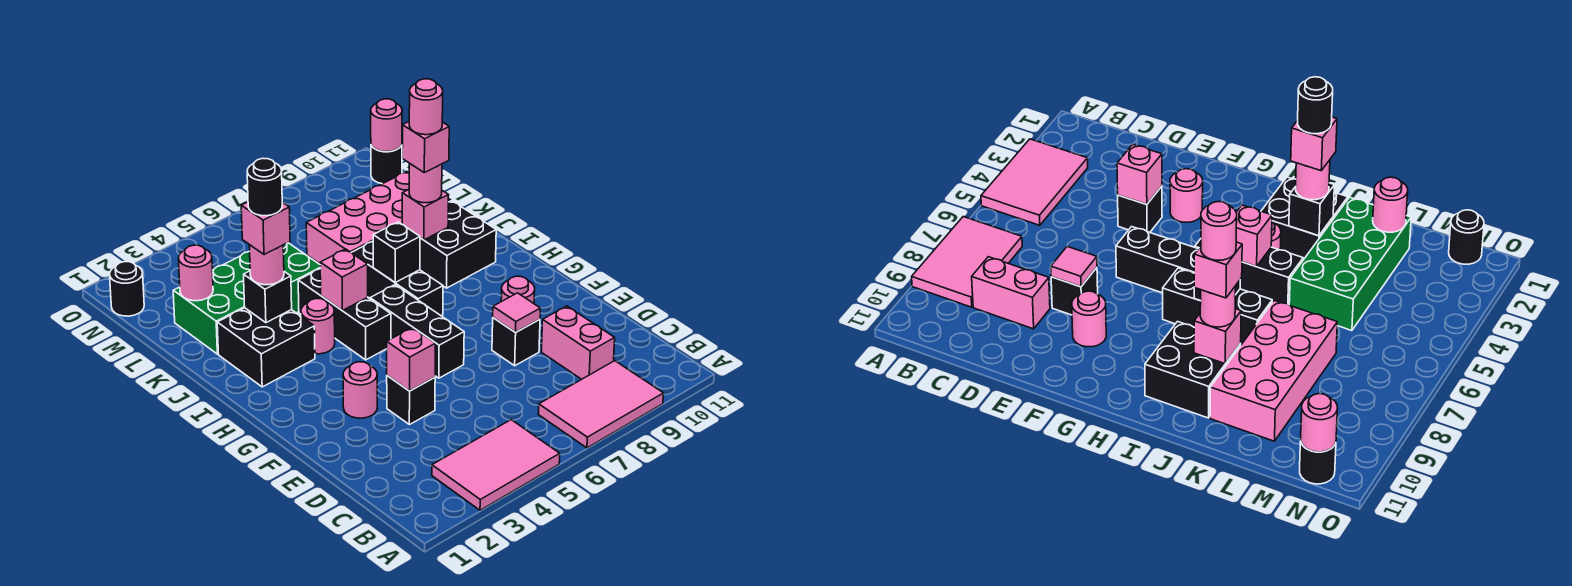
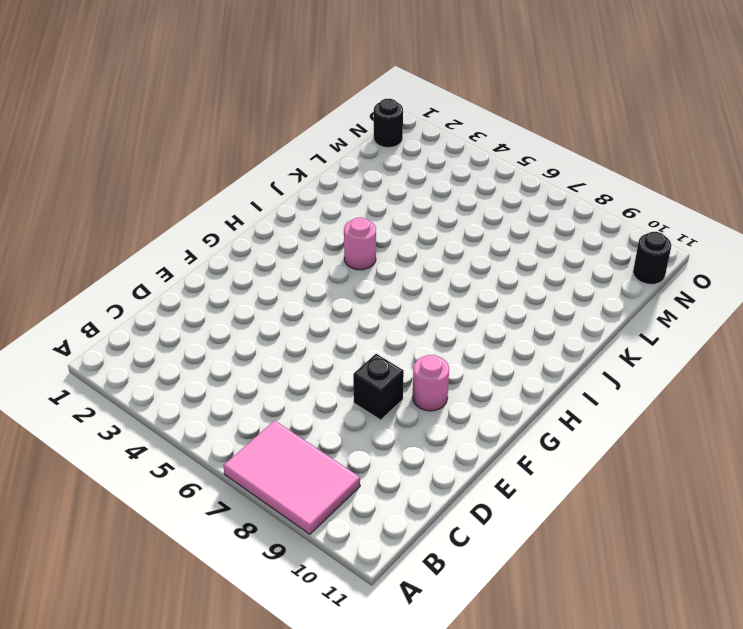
none -> pink tile A3:B5 level 1
none -> pink brick C9:D9 level 1
none -> black brick E4 level 1
none -> pink round brick F3 level 1

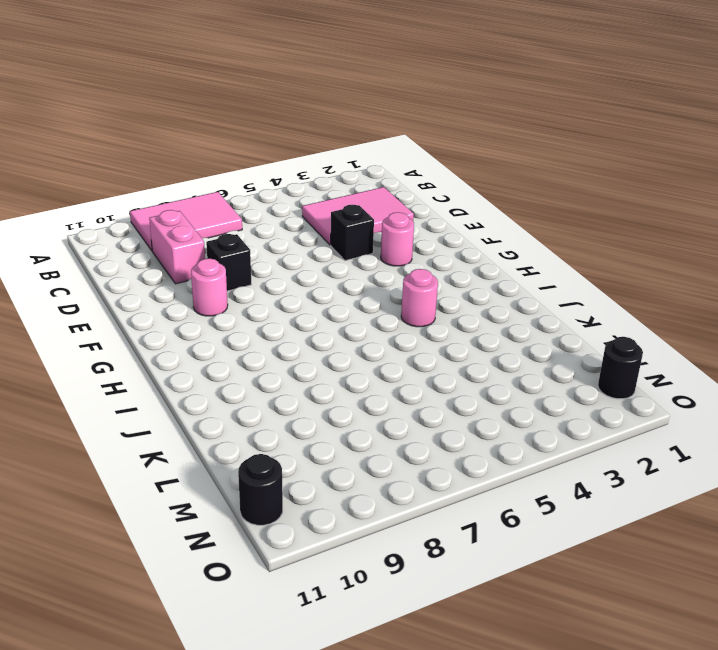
pink tile C2:D4 level 1 -> pink tile A3:B5 level 1
none -> black brick F6:H6 level 1
none -> black brick H5:J5 level 1
none -> black brick H7:J7 level 1
none -> black brick I2:J3 level 1

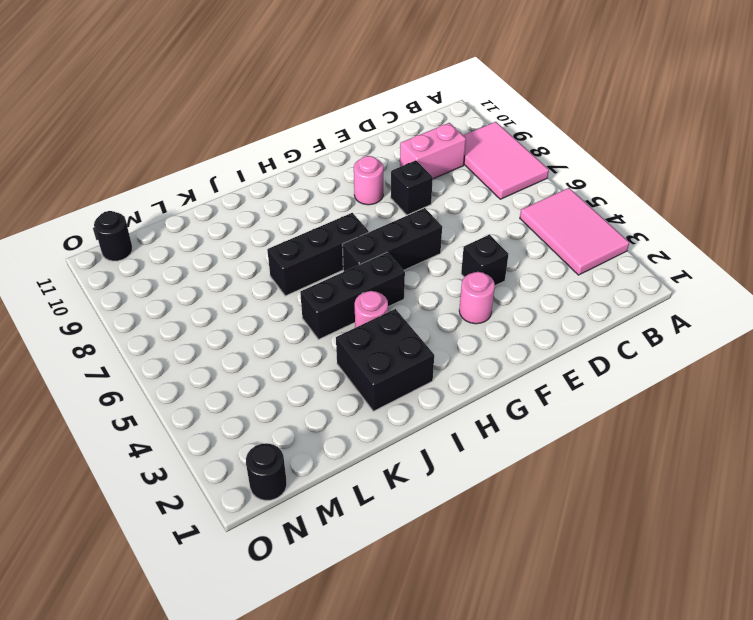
none -> black brick I9:J10 level 1
none -> green brick K2:L5 level 1
none -> pink brick K7:L10 level 1
none -> pink brick E4 level 2

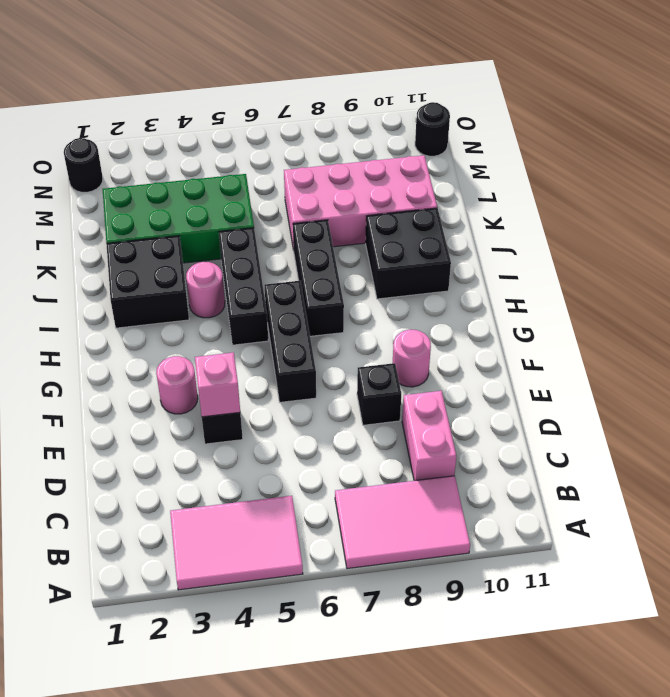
none -> pink tile E8 level 2
none -> pink brick I5 level 2
none -> black brick I7 level 2
none -> black brick J3 level 2

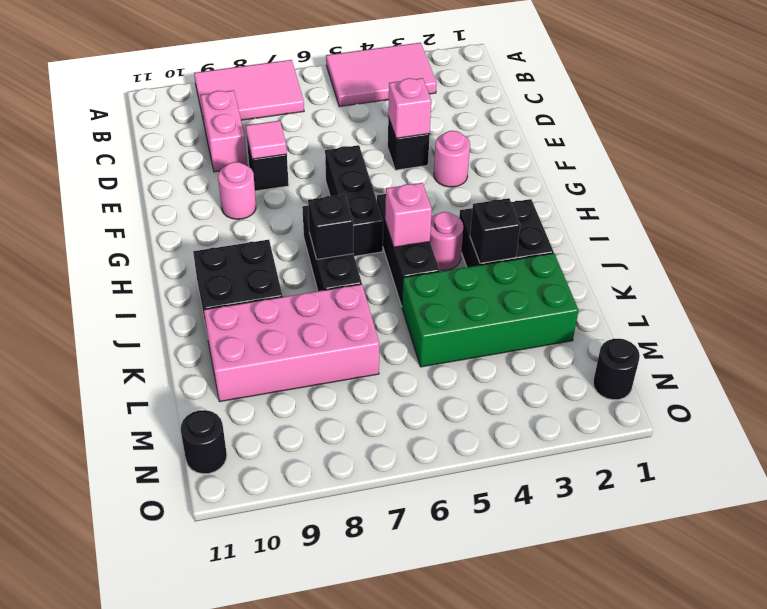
none -> pink brick J9 level 2
none -> pink round brick L2 level 2
none -> pink round brick N11 level 2
none -> pink round brick J3 level 3

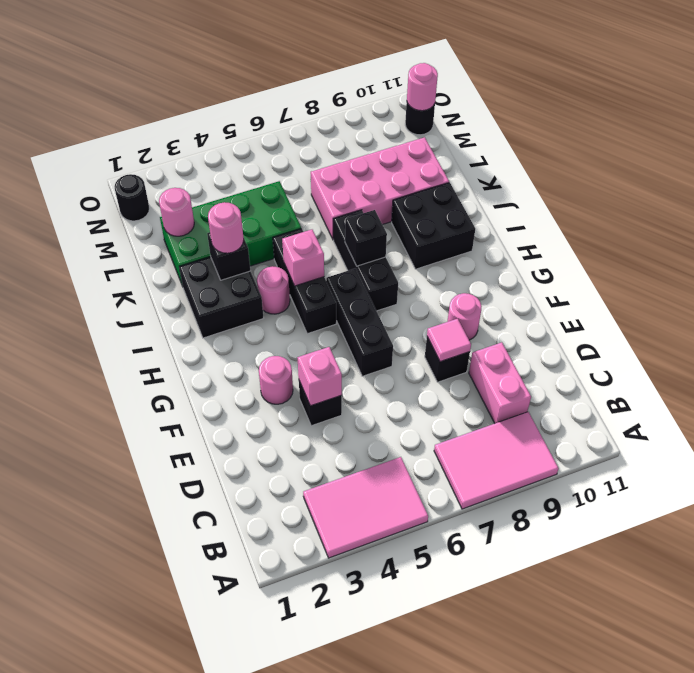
none -> pink brick J9 level 2
none -> pink round brick J9 level 3
none -> pink brick J3 level 4
none -> pink brick J9 level 4

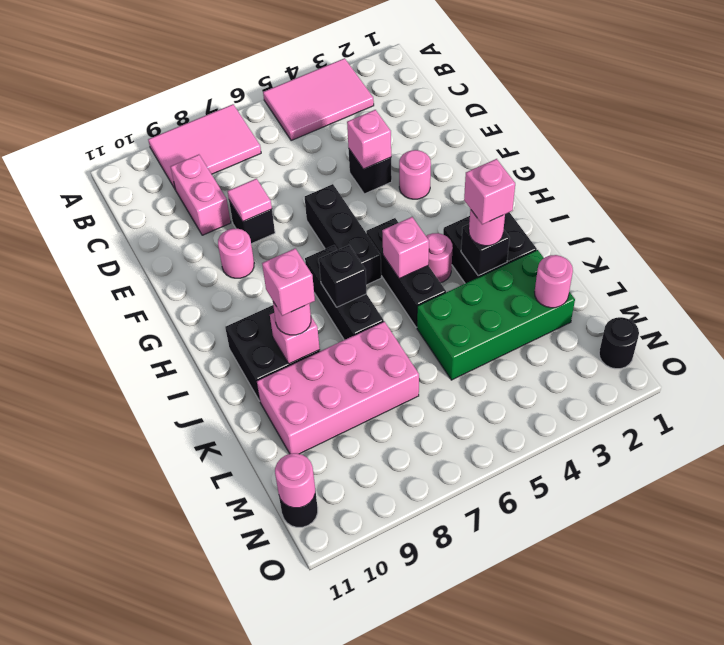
none -> black round brick J3 level 5
none -> pink round brick J9 level 5

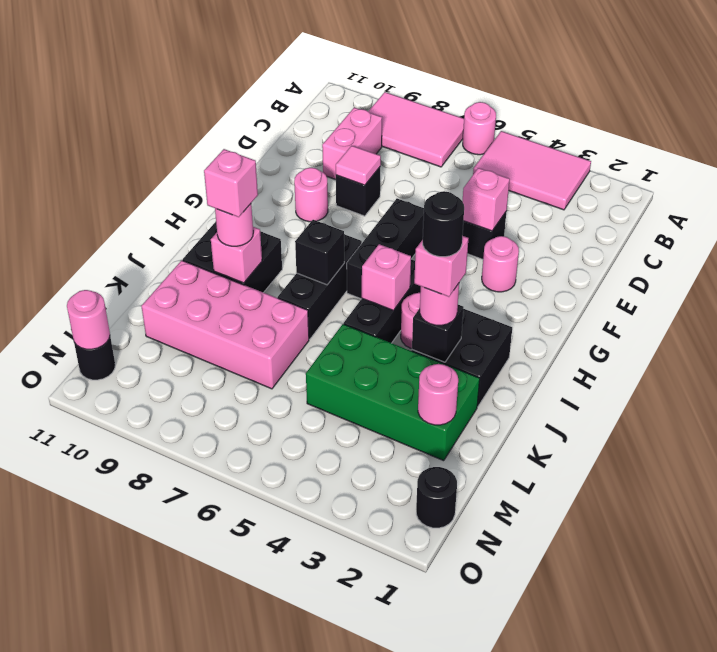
pink round brick A6 level 1 -> pink round brick J9 level 5

